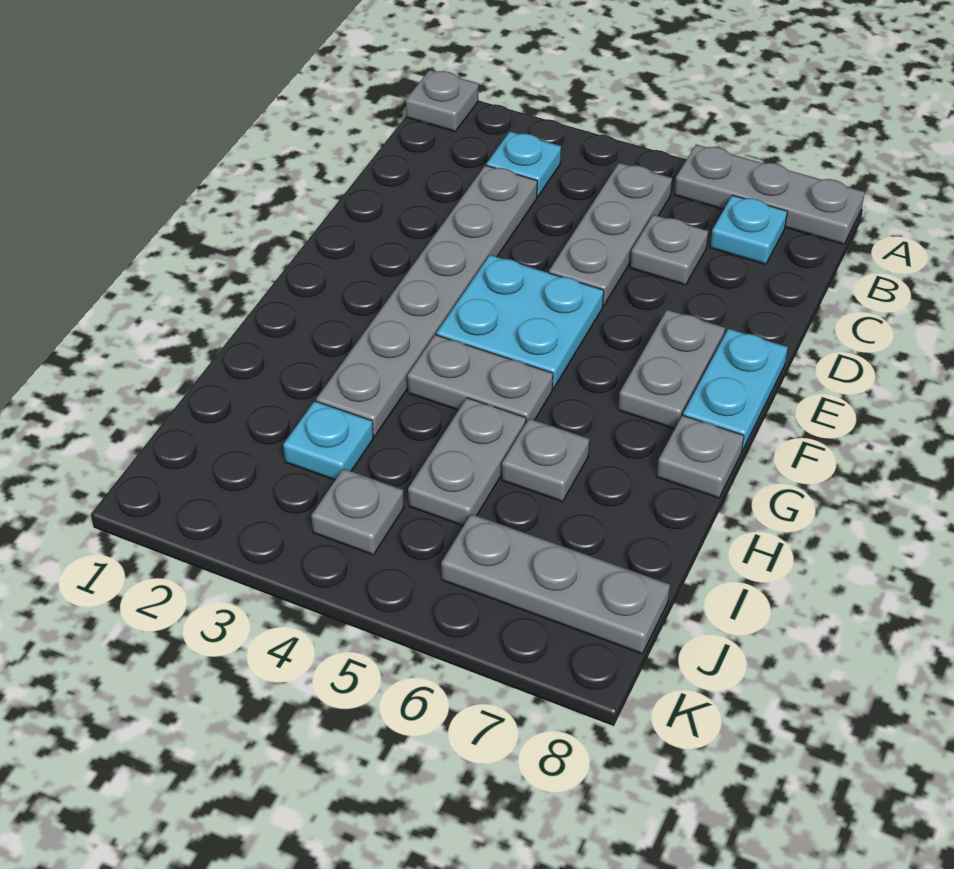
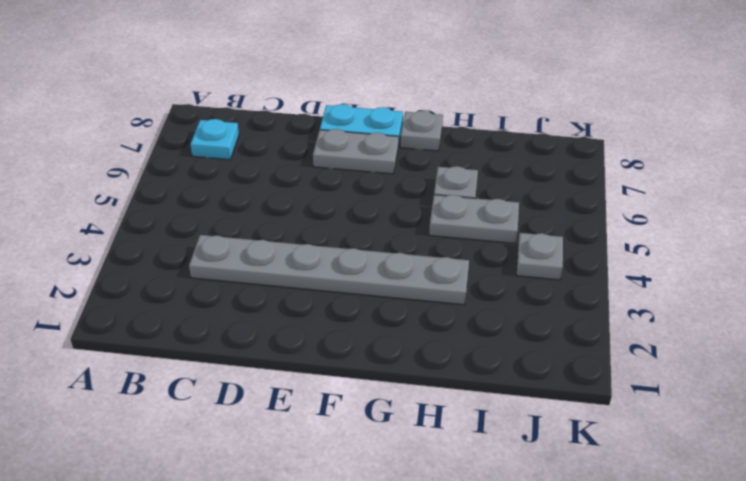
none -> grey plate A1 level 1
none -> grey plate A6:A8 level 1
none -> cyan plate B3 level 1

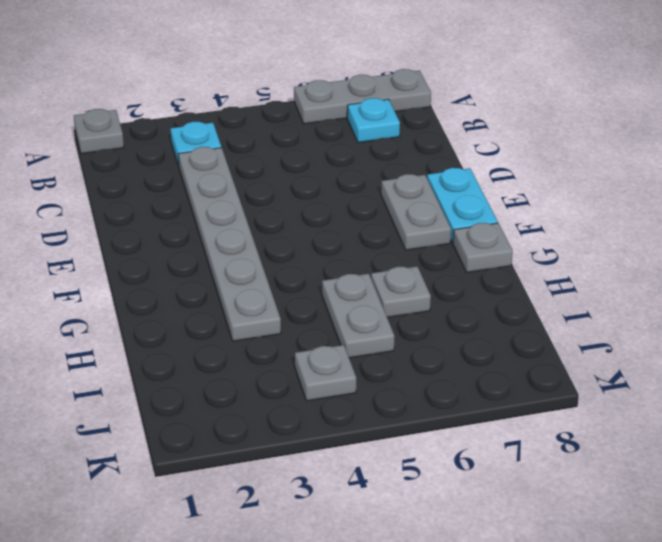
none -> grey plate B5:D5 level 1
none -> grey plate C6 level 1
none -> cyan plate E4:F5 level 1

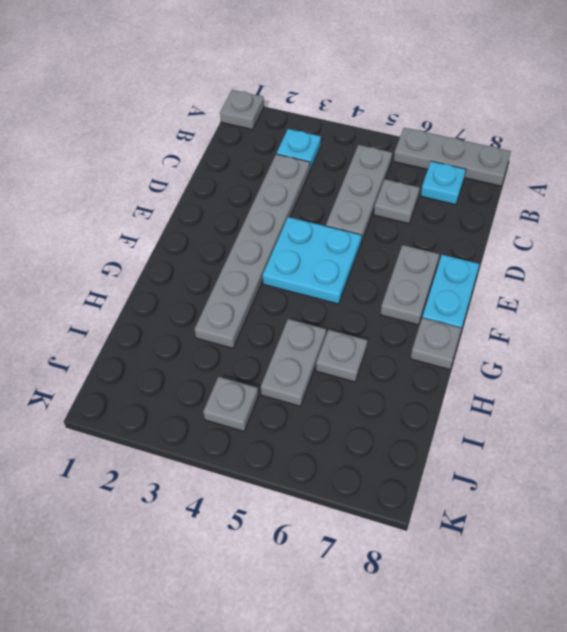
none -> grey plate G4:G5 level 1
none -> cyan plate I3 level 1
none -> grey plate J6:J8 level 1

